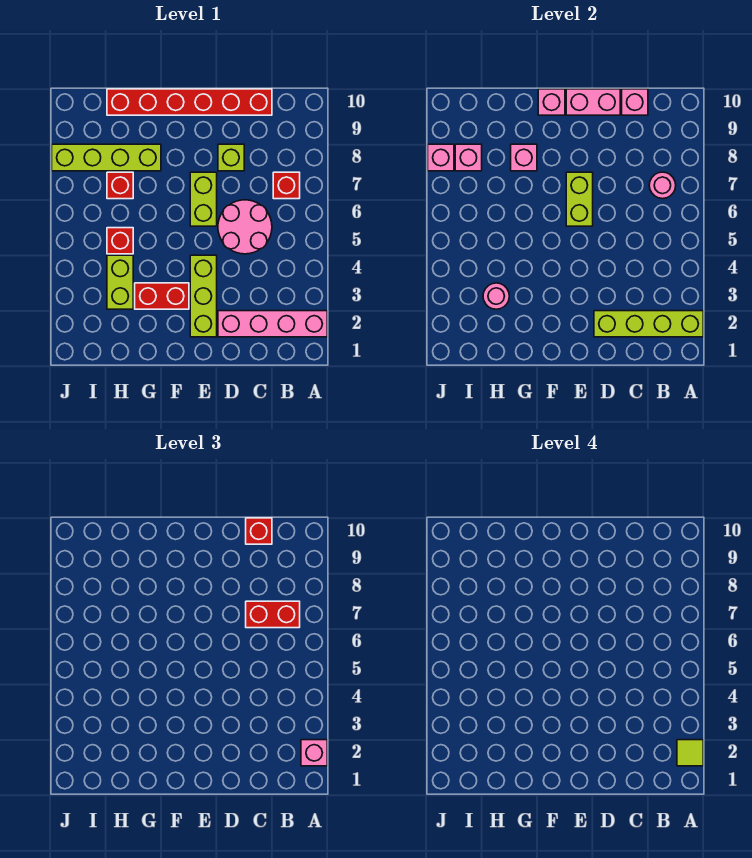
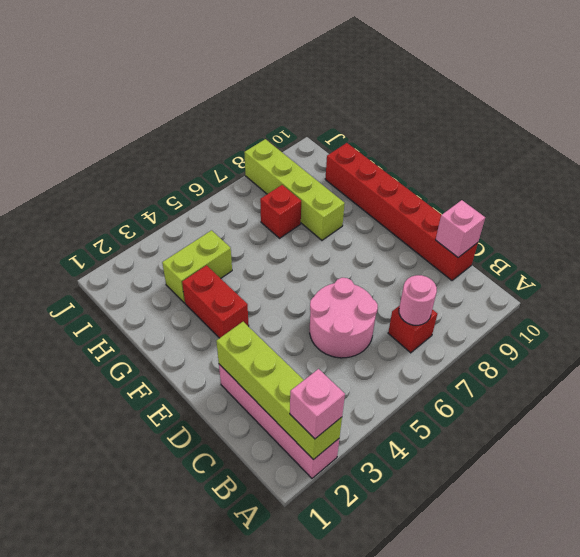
none -> lime brick D8 level 1
none -> lime brick E2:E4 level 1
none -> lime brick E6:E7 level 1

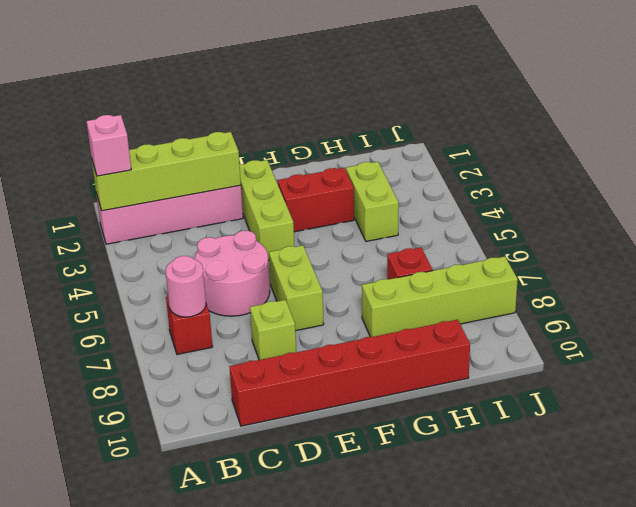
none -> red brick H5 level 1
none -> pink brick C10 level 2
none -> pink brick D10:E10 level 2

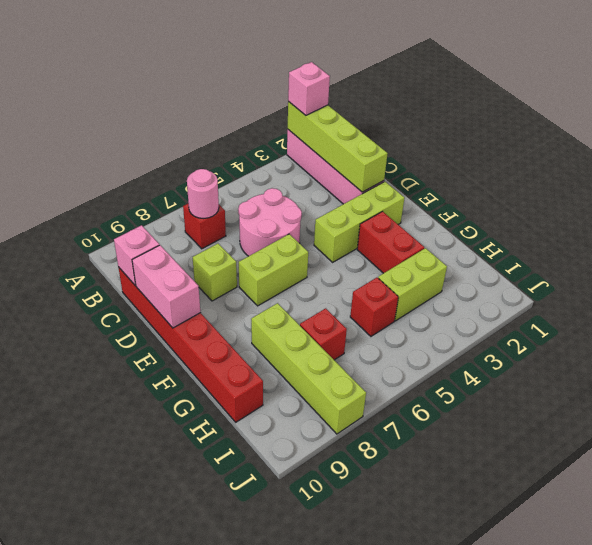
none -> lime brick E6:E7 level 2
none -> pink brick F10 level 2
none -> pink brick G8 level 2

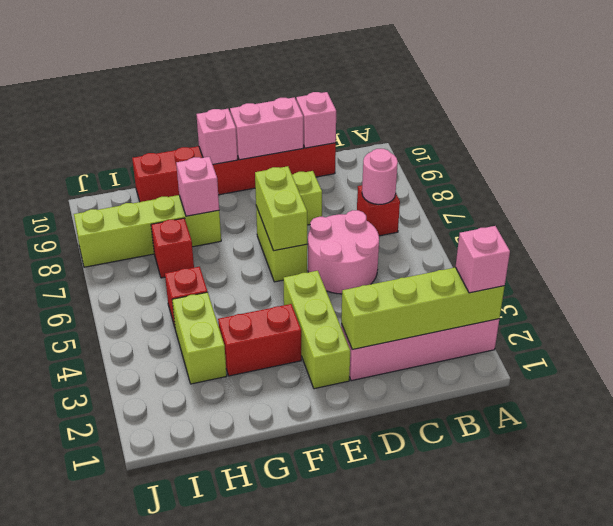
none -> pink round brick H3 level 2
none -> pink brick I8 level 2
none -> pink brick J8 level 2

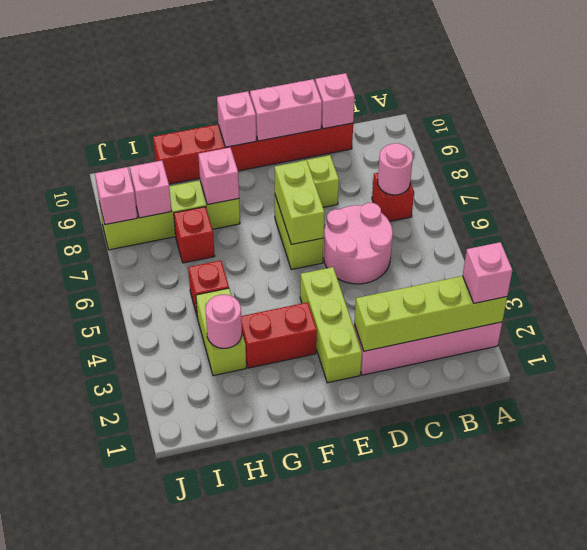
none -> red brick B7:C7 level 3
none -> red brick C10 level 3
none -> lime tile A2 level 4

